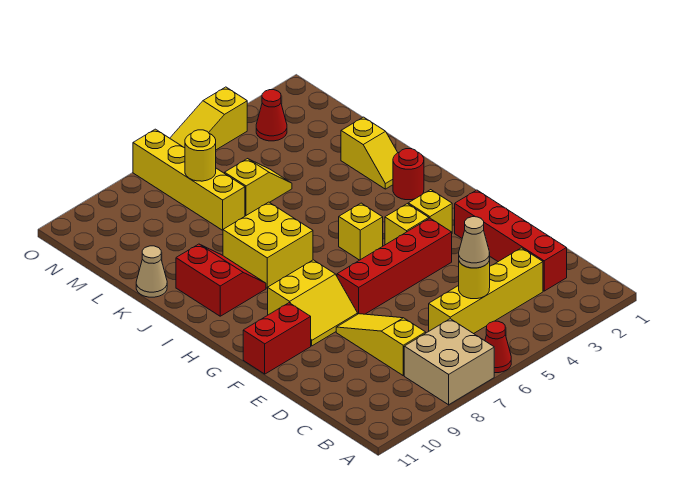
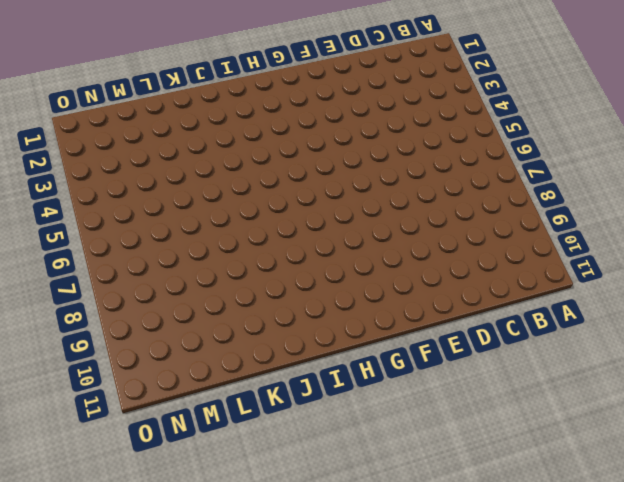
none -> red cone A6 level 1
none -> tan brick A7:B8 level 1
none -> red brick C2:F2 level 1

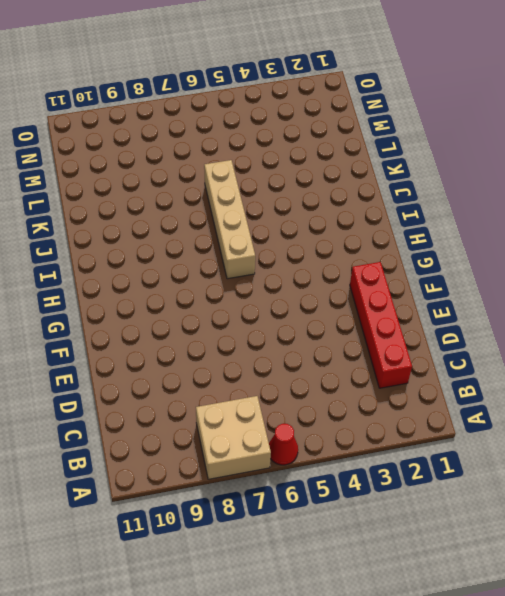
tan brick H6:K6 level 1 -> none
none -> yellow brick C3:C6 level 1
none -> yellow slope C8:E8 level 1 top C
none -> red brick F4:F7 level 1

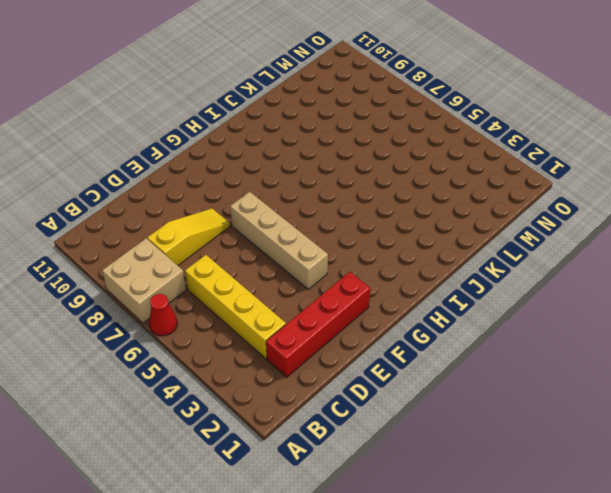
tan brick F4:F7 level 1 -> red brick F4:F7 level 1
none -> yellow slope F8:G9 level 1 top G
none -> red brick F10:F11 level 1
none -> yellow brick G3 level 1

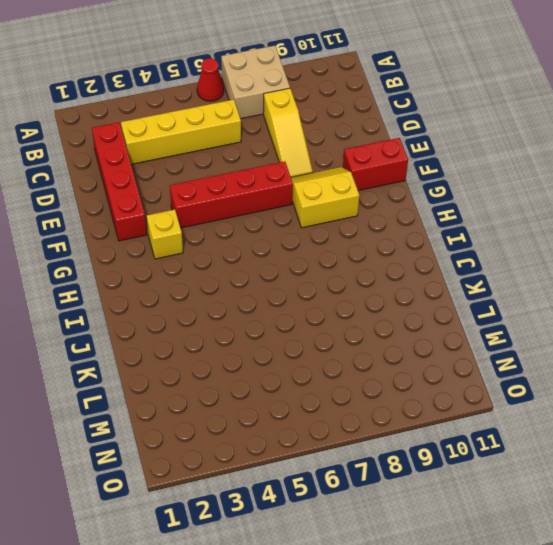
none -> yellow brick G4 level 1
none -> yellow brick H5 level 1
none -> red round brick I2 level 1

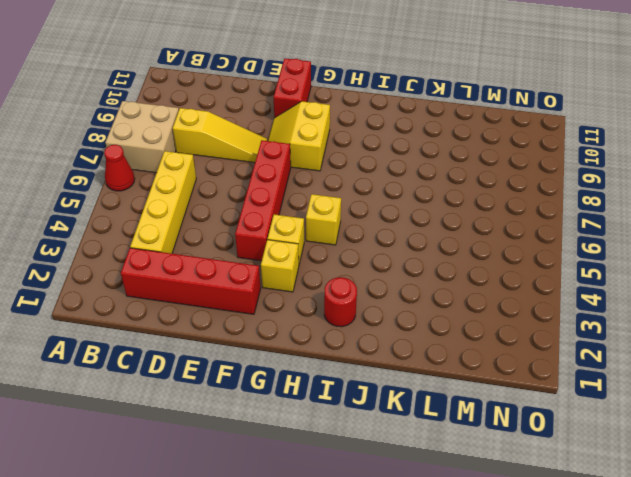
none -> yellow brick I7:J8 level 1
none -> red slope I9:J10 level 1 top 10
none -> yellow slope J2:K2 level 1 top K

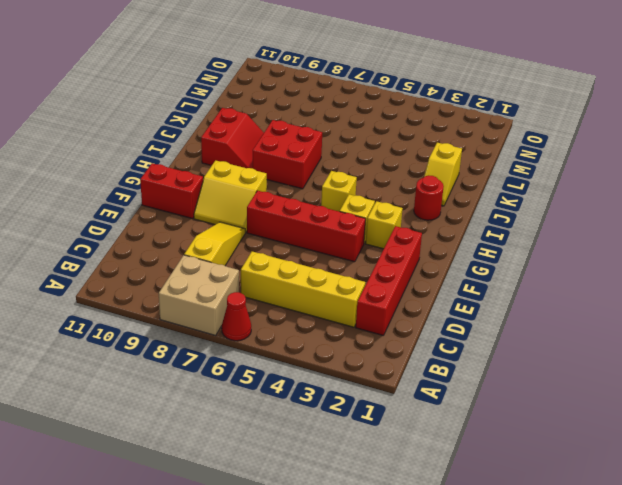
red brick I7:J8 level 1 -> yellow brick I7:J8 level 1
none -> tan cone K11 level 1
none -> yellow slope L5:L6 level 1 top 6
none -> yellow brick L7:O7 level 1

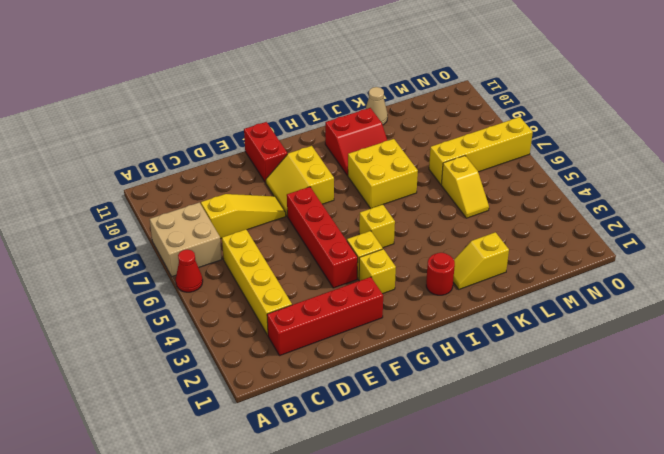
none -> red cone N3 level 1
none -> yellow slope O4:O6 level 1 top 4
none -> yellow round brick C5 level 2

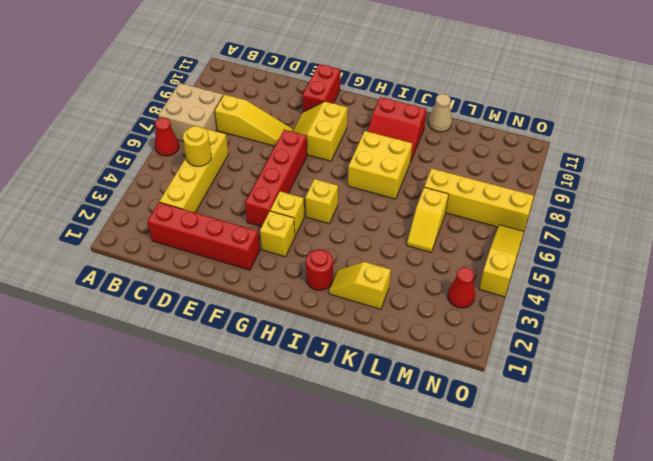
none -> yellow round brick M7 level 2
none -> tan cone C5 level 3

